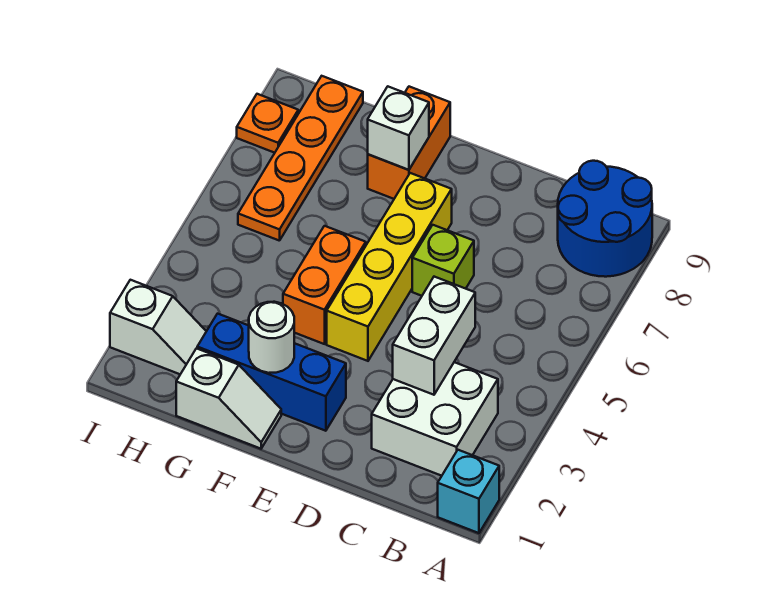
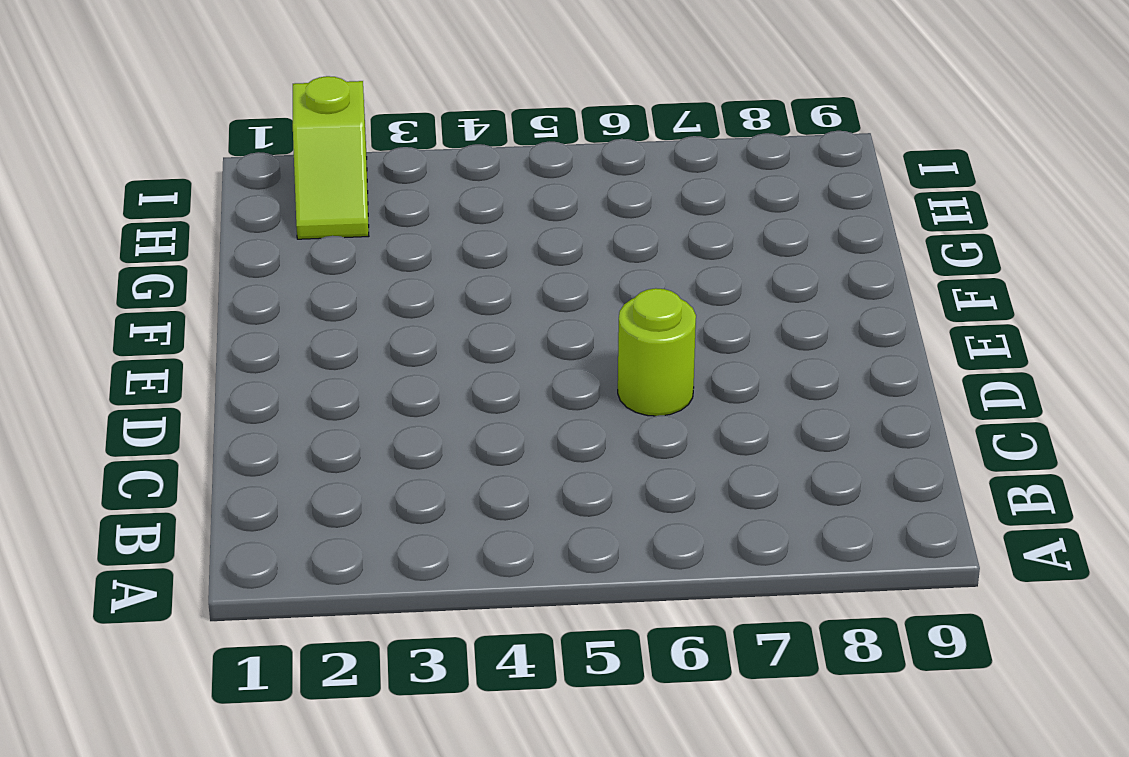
lime round brick D6 level 1 -> lime brick D6 level 1
lime slope H2:I2 level 1 top I -> white slope H2:I2 level 1 top I
none -> cyan brick A1 level 1
none -> blue round brick A8:B9 level 1
none -> white brick B2:C3 level 1

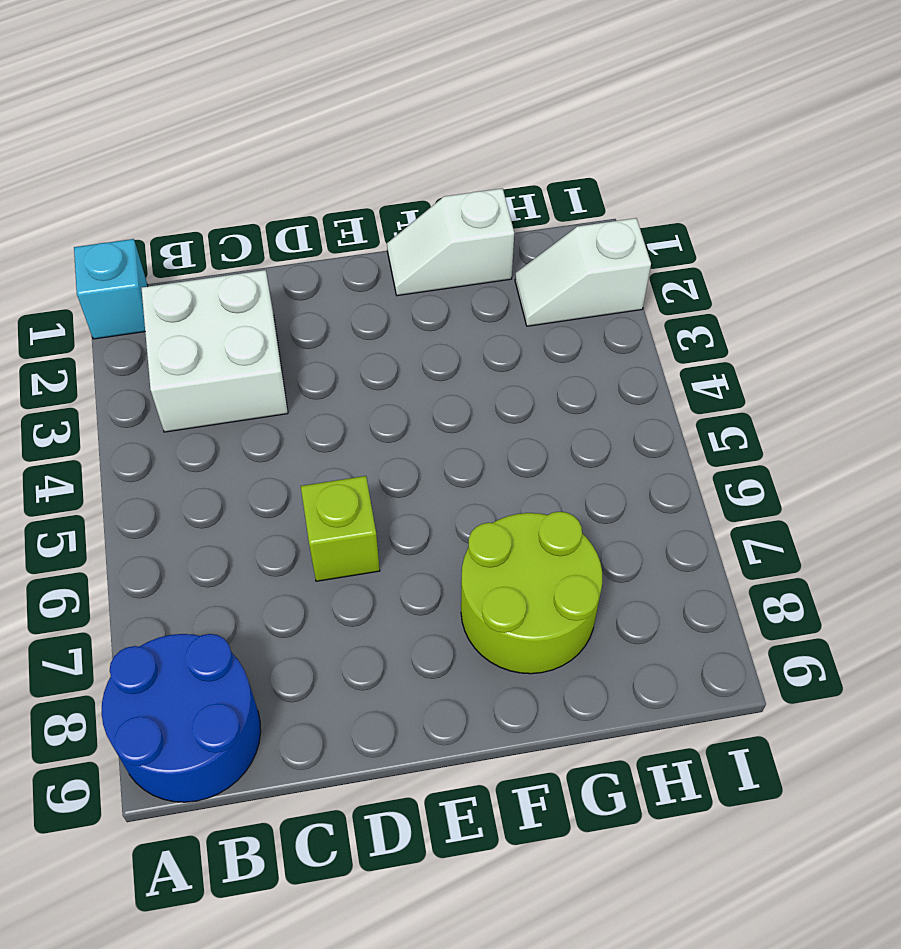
lime round brick F7:G8 level 1 -> orange brick F8:F9 level 1
none -> blue brick E2:G2 level 1
none -> yellow brick E4:E7 level 1
none -> orange brick F4:F5 level 1

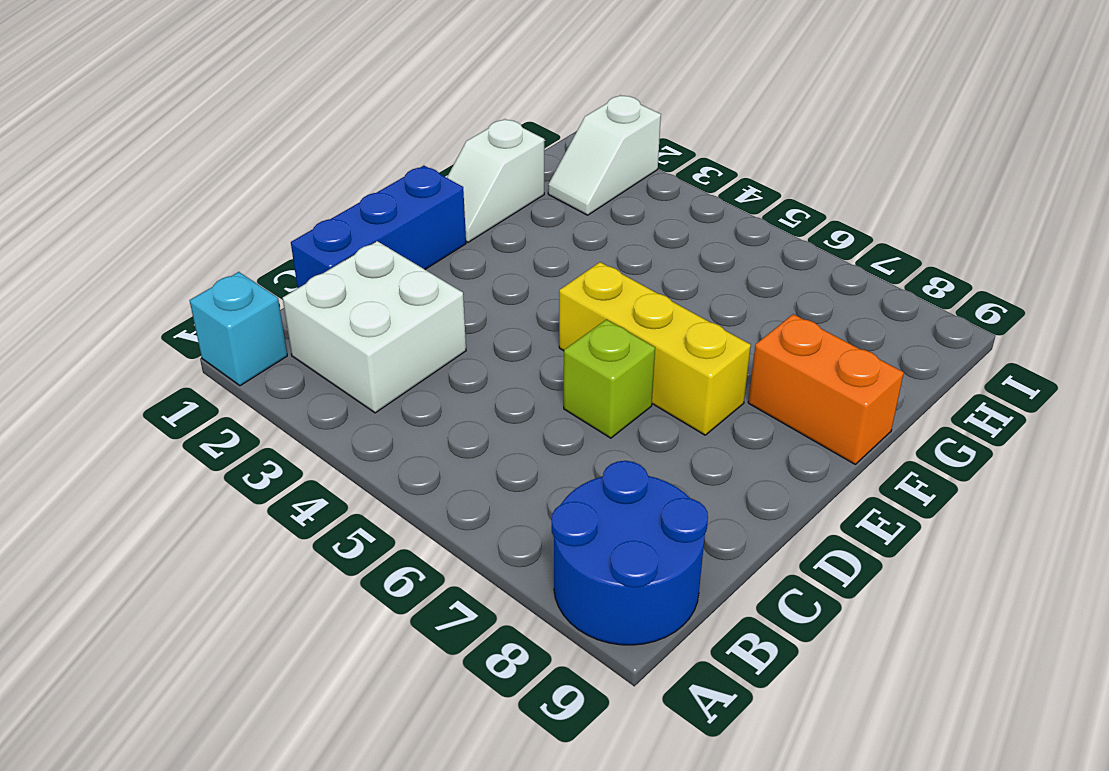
blue brick C1:E1 level 1 -> blue brick E2:G2 level 1
yellow brick E5:E7 level 1 -> yellow brick E4:E7 level 1
none -> orange brick F4:F5 level 1
none -> orange plate H6:H9 level 1
none -> orange plate I8 level 1

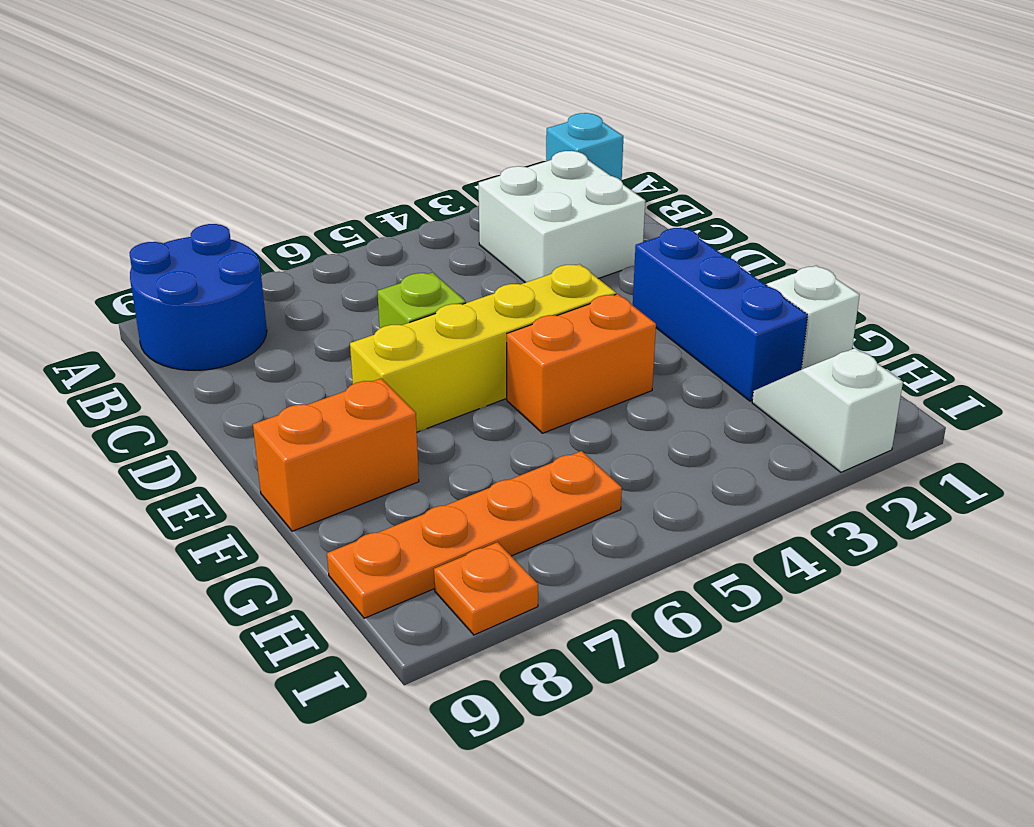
none -> white brick C3:C4 level 2
none -> white round brick F2 level 2
none -> white brick F8 level 2

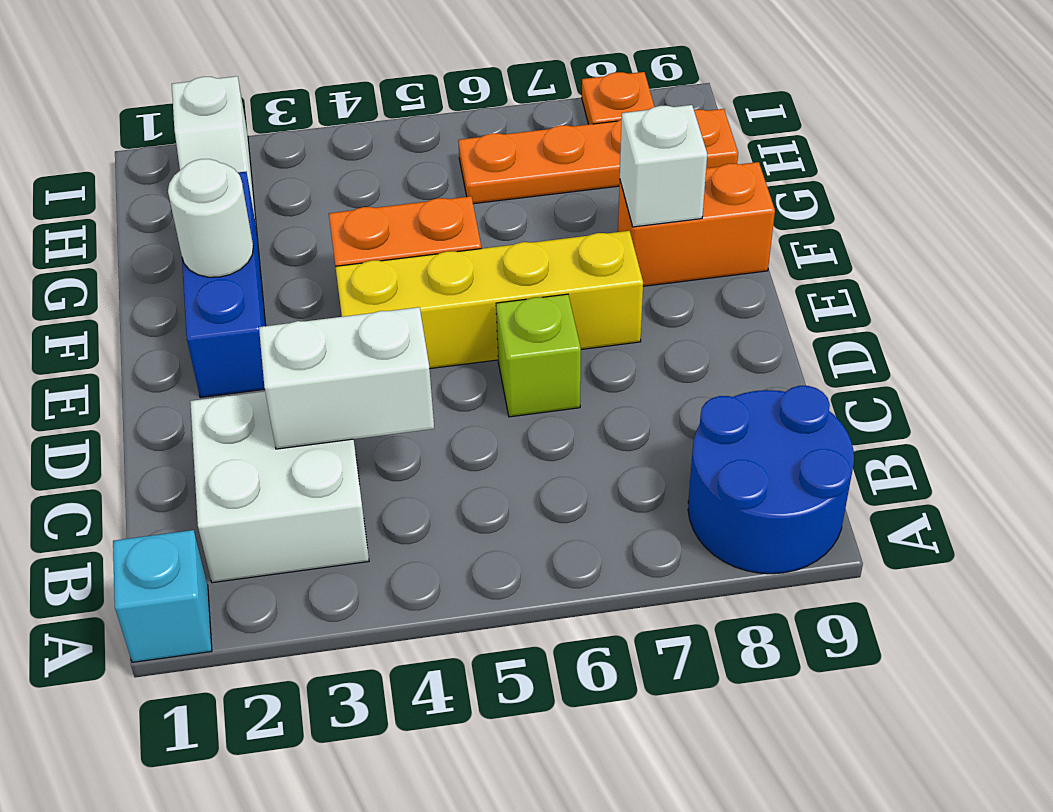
none -> white slope F1:G1 level 1 top G

